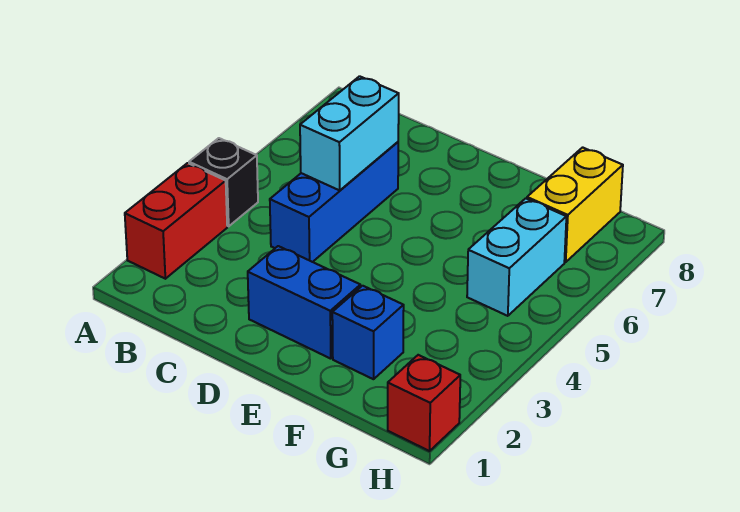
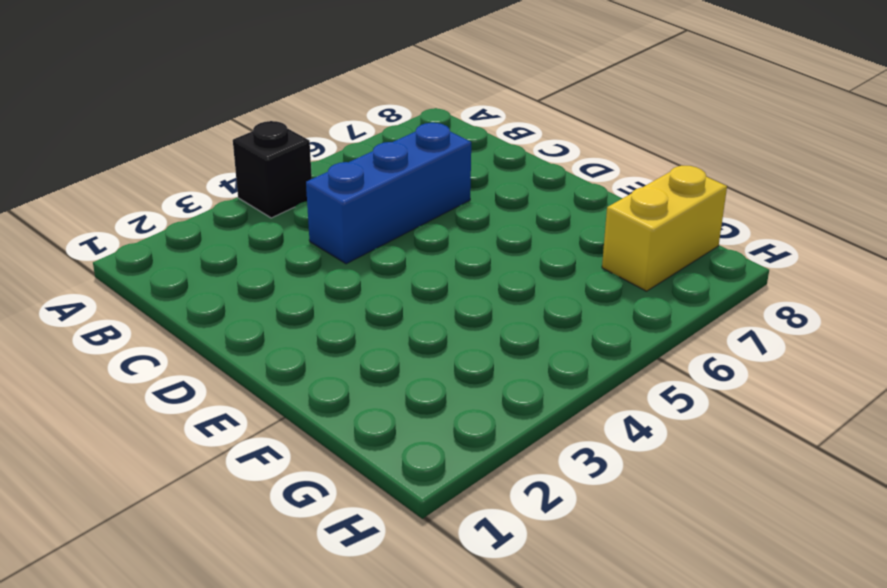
none -> red brick A2:A3 level 1
none -> blue brick D2:E2 level 1

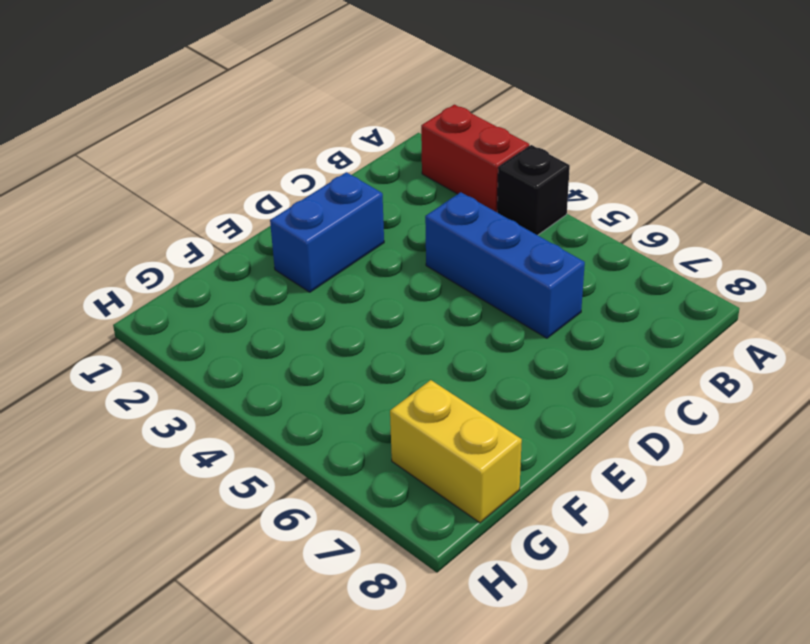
none -> blue brick F2 level 1
none -> cyan brick G5:G6 level 1

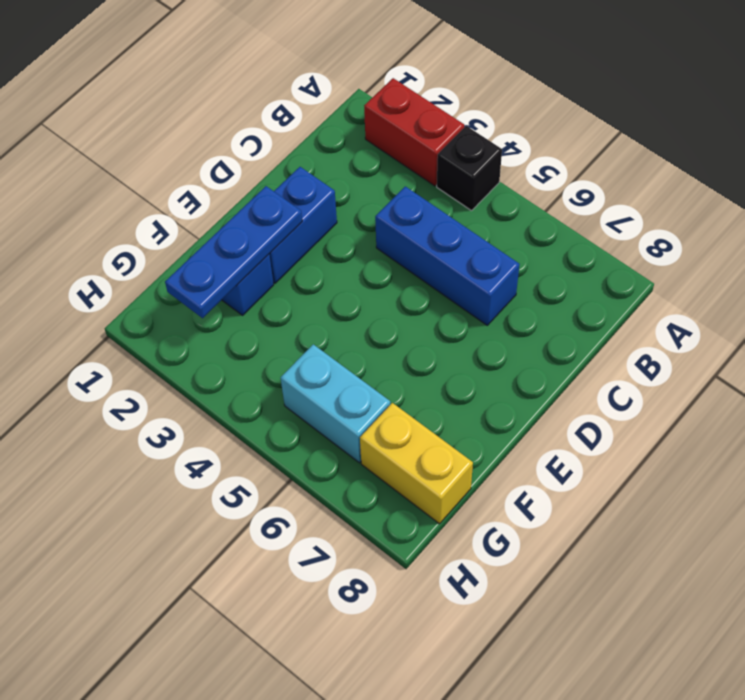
blue plate E2:G2 level 2 -> none
none -> red brick H1 level 1
none -> cyan brick C5:C6 level 2

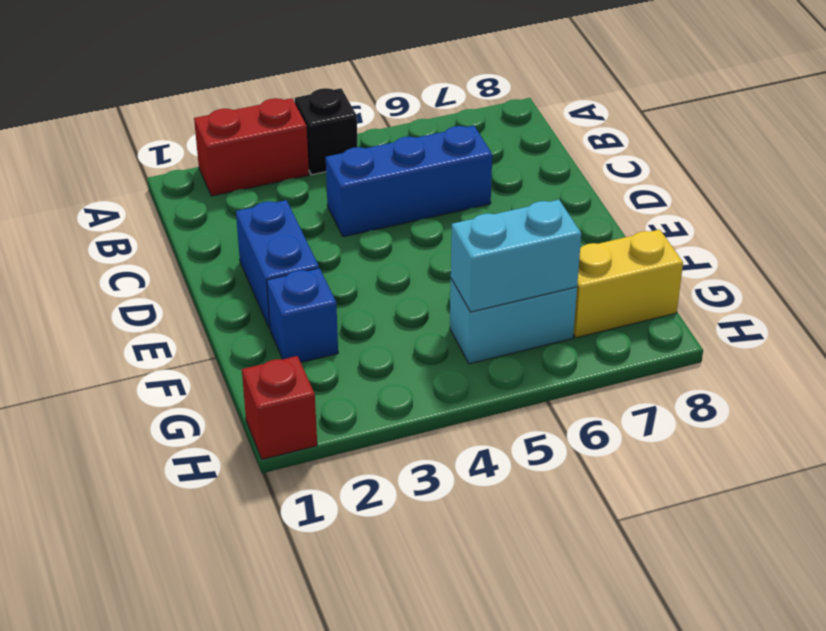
cyan brick G5:G6 level 2 -> cyan brick C5:C6 level 2

